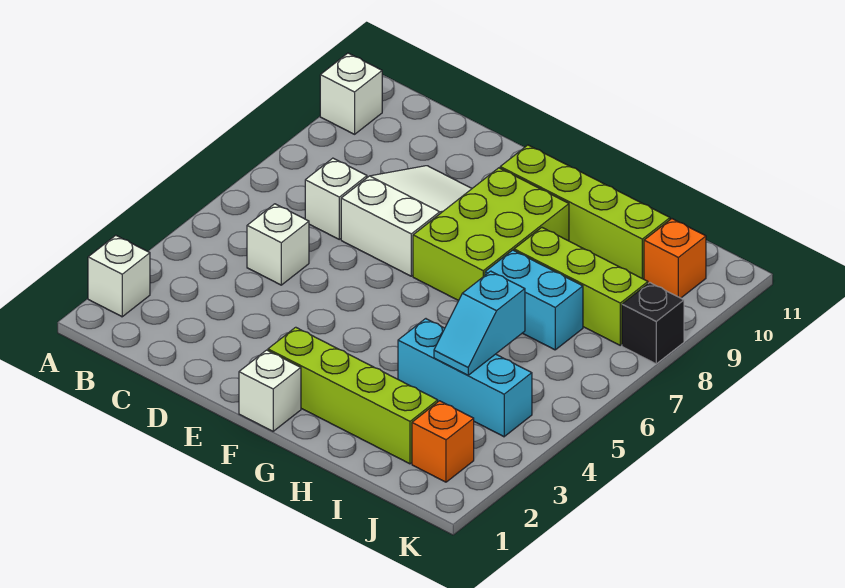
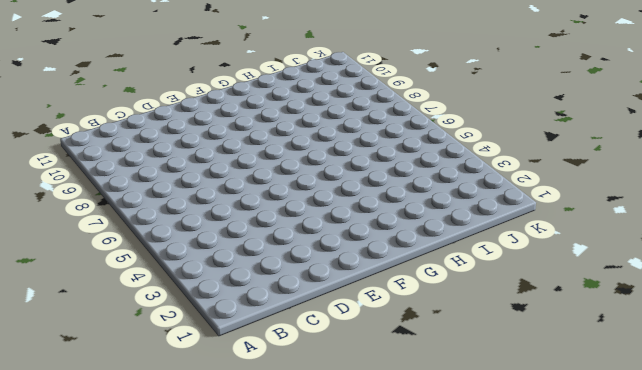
none -> white brick A2 level 1
none -> white brick A10 level 1
none -> white brick C5 level 1

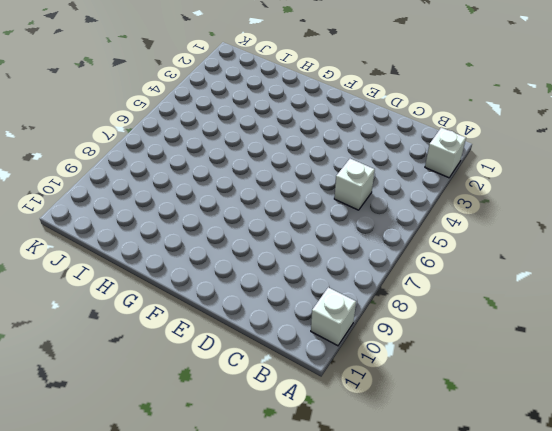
none -> white brick C7 level 1
none -> white slope D7:E9 level 1 top 7
none -> white brick F1 level 1

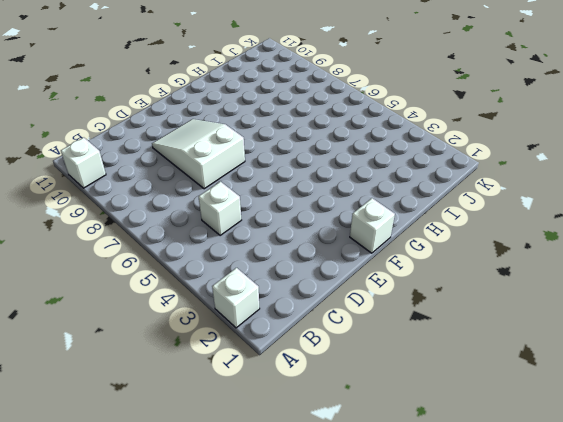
none -> white brick C7 level 1
none -> lime brick F2:I2 level 1
none -> lime brick F7:G9 level 1

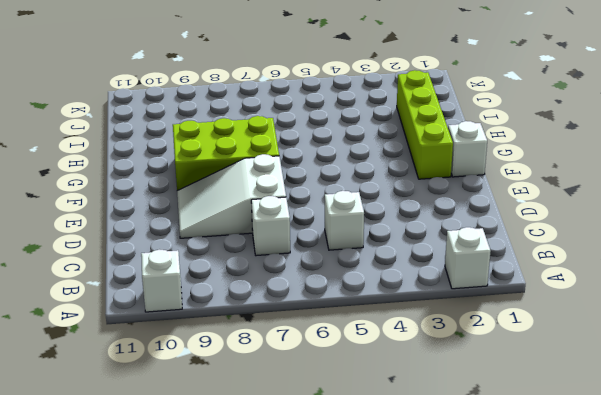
none -> lime brick F10:I10 level 1
none -> cyan brick H4:J4 level 1
none -> cyan brick H7:I7 level 1

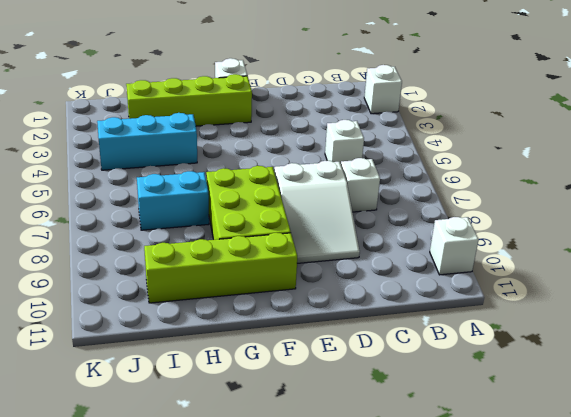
none -> lime brick H8:J8 level 1
none -> orange brick J2 level 1
none -> orange brick J10 level 1

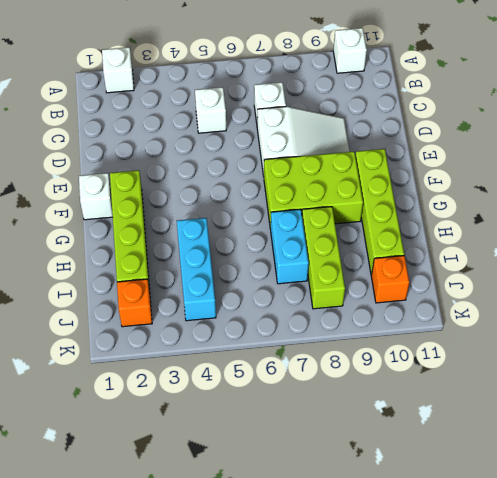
none -> black brick K8 level 1
none -> cyan slope I4:I5 level 2 top 5

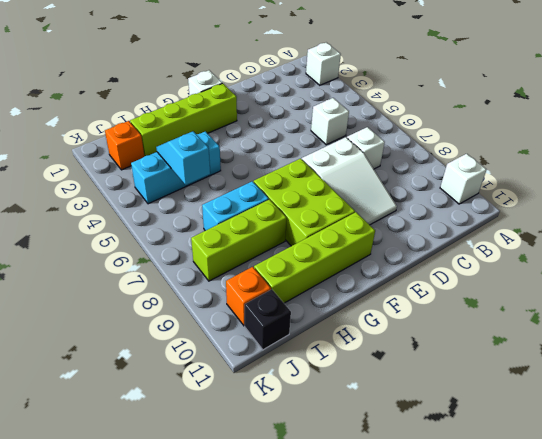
black brick J11 level 1 -> black brick K8 level 1

